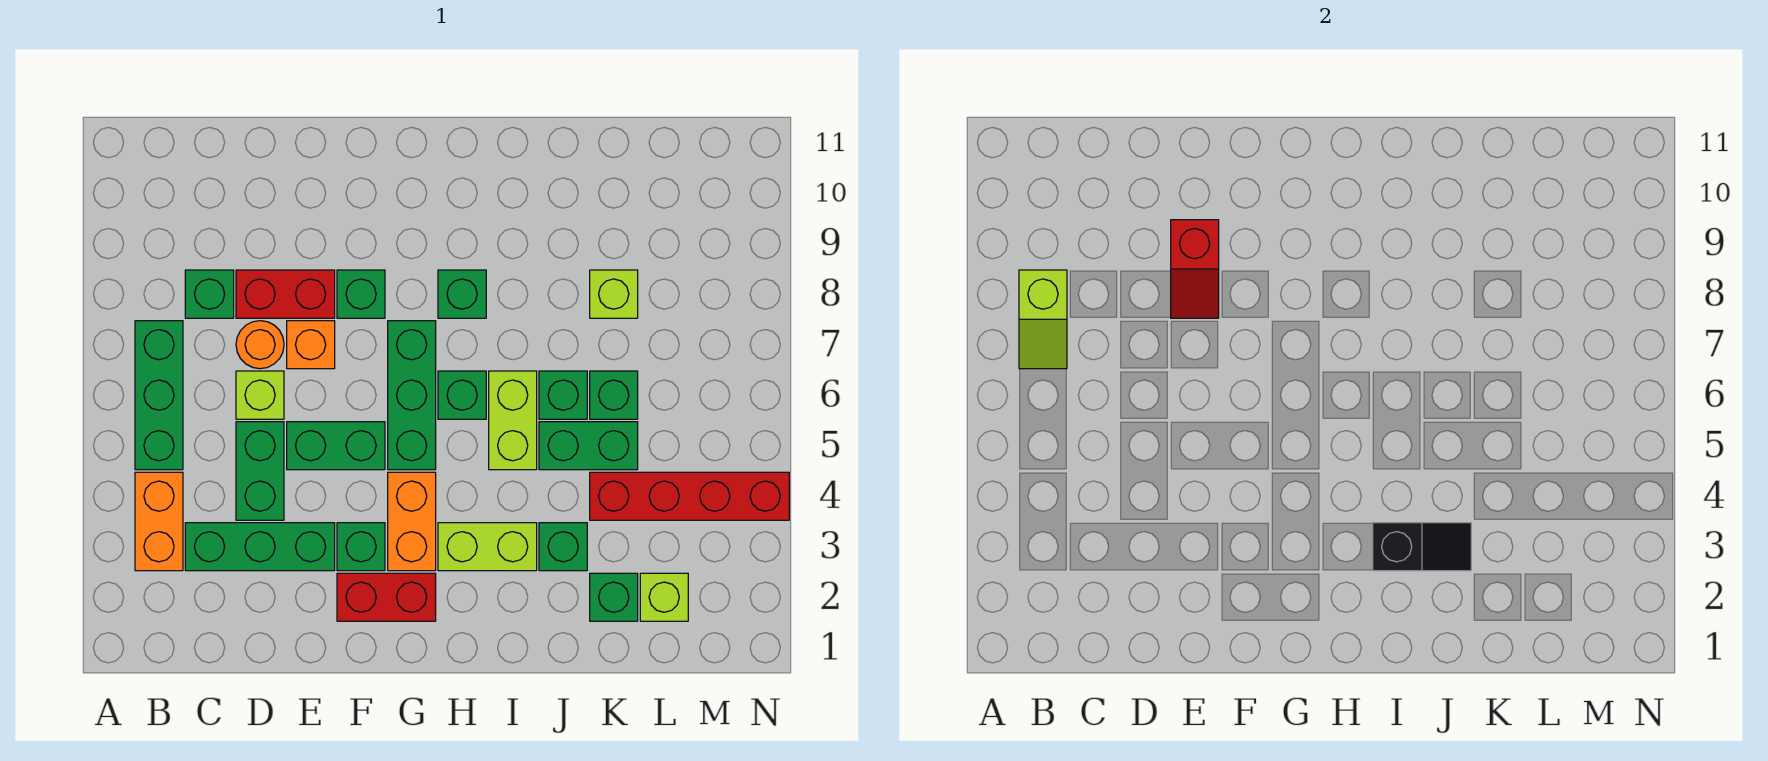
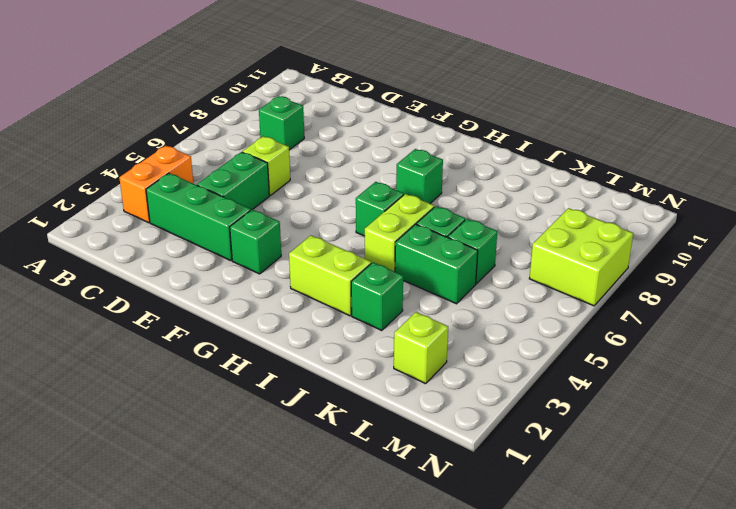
lime brick M7:N8 level 1 -> none
none -> green brick B5:B7 level 1
none -> orange round brick D7 level 1
none -> red brick D8:E8 level 1
none -> green brick E5:F5 level 1

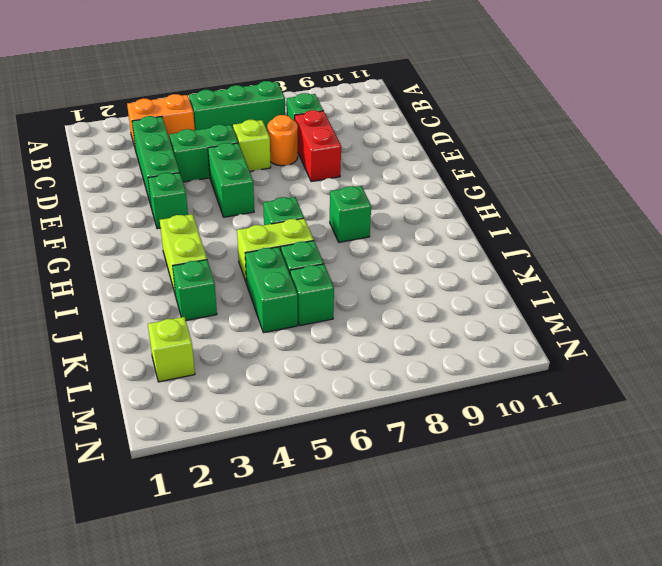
none -> orange brick E7 level 1
none -> red brick F2:G2 level 1
none -> green brick F8 level 1
none -> orange brick G3:G4 level 1

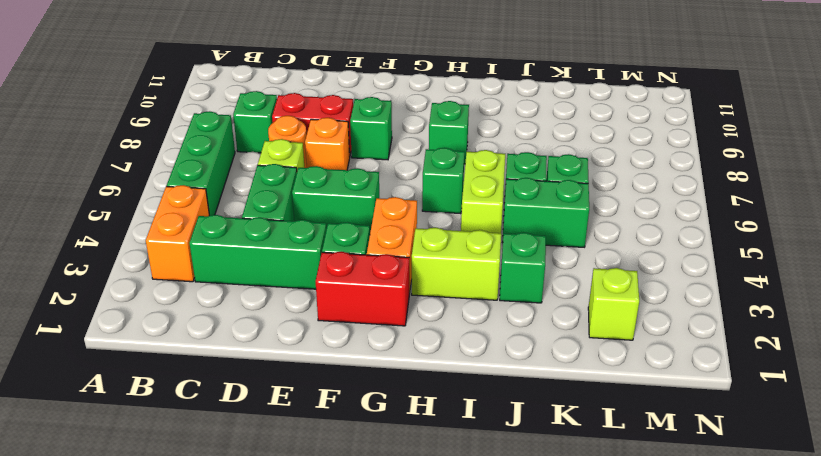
none -> green brick G5:G7 level 1
none -> green brick K2 level 1
none -> red brick K4:N4 level 1
none -> lime brick K8 level 1

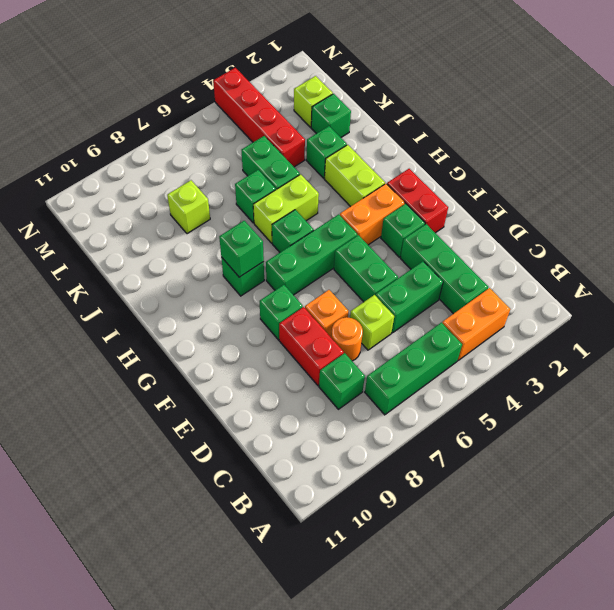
green brick H8 level 2 -> green brick K6 level 1
none -> lime slope B7:B8 level 2 top 8
none -> red slope E8:E9 level 2 top 9
none -> black slope I3:J3 level 2 top I

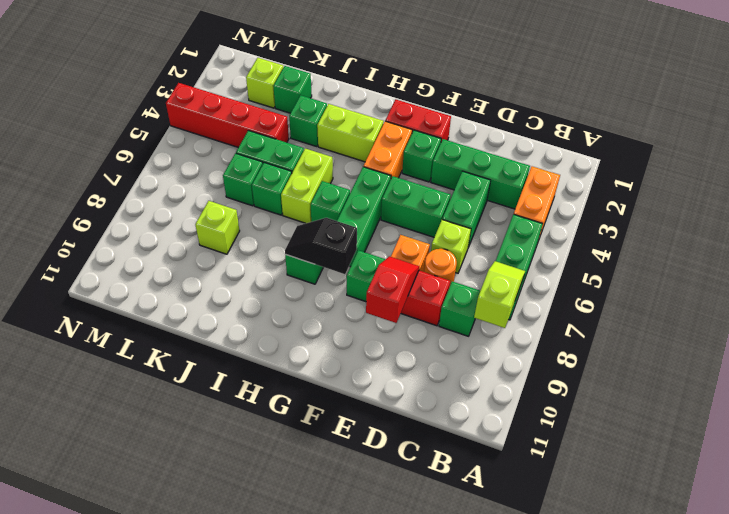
black slope G8:H8 level 2 top G -> black slope I3:J3 level 2 top I

